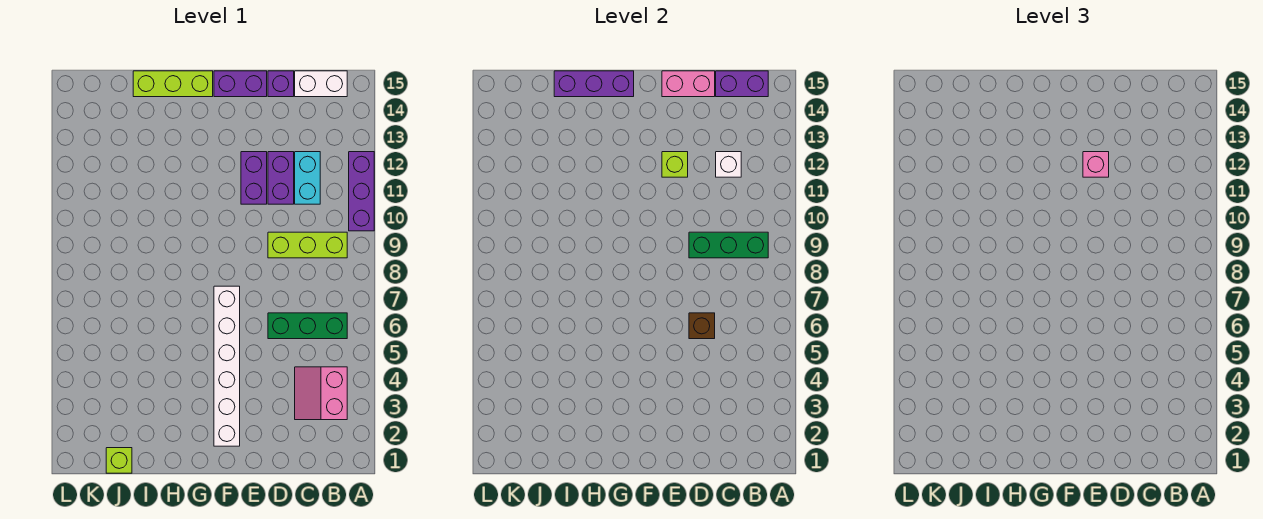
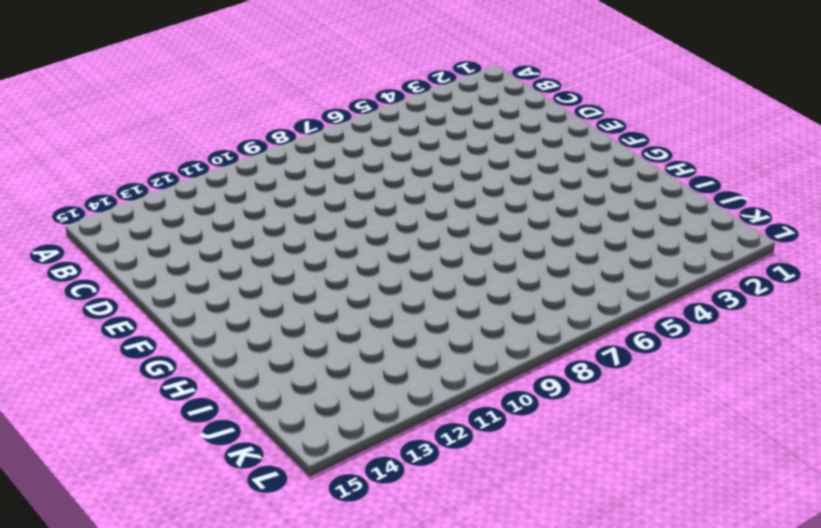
none -> purple brick A10:A12 level 1
none -> pink slope B3:C4 level 1 top B
none -> green brick B6:D6 level 1

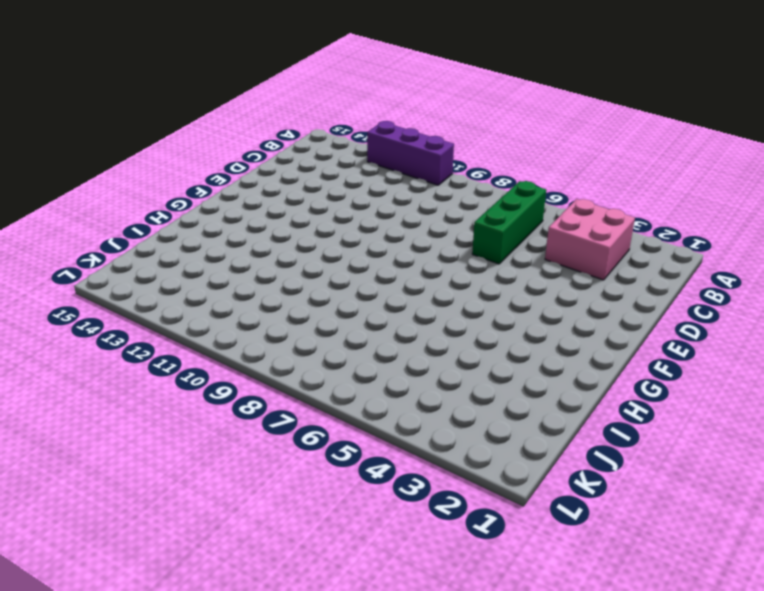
pink brick B3:C4 level 1 -> pink slope B3:C4 level 1 top B
none -> lime brick B9:D9 level 1
none -> white brick B15:C15 level 1
none -> cyan brick C11:C12 level 1

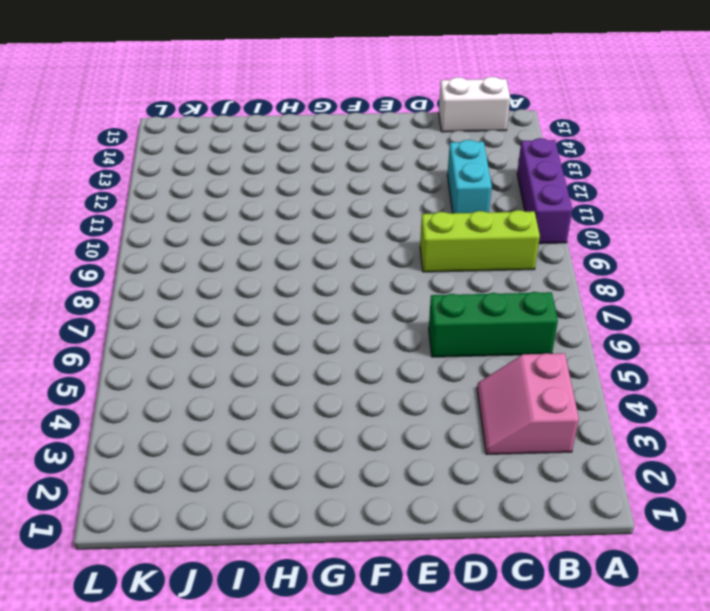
none -> purple brick D11:D12 level 1
none -> purple brick D15 level 1
none -> purple brick E11:E12 level 1

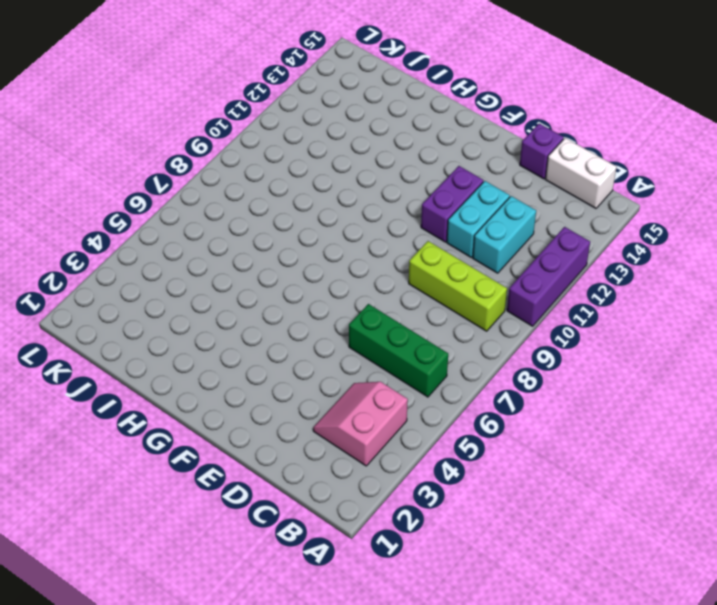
cyan brick D11:D12 level 1 -> purple brick D11:D12 level 1
none -> purple brick E15:F15 level 1
none -> white brick F2:F7 level 1
none -> lime brick G15:I15 level 1

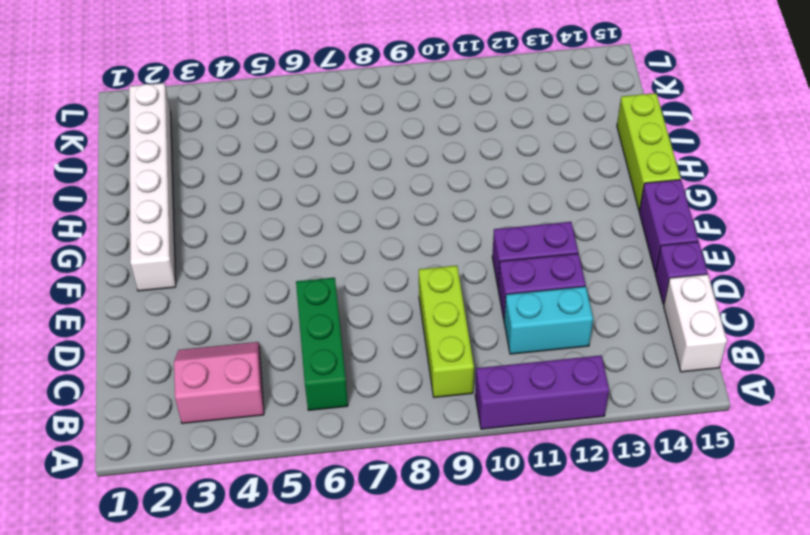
white brick F2:K2 level 1 -> white brick F2:F7 level 1
none -> lime brick J1 level 1
none -> green brick B9:D9 level 2
none -> purple brick B15:C15 level 2

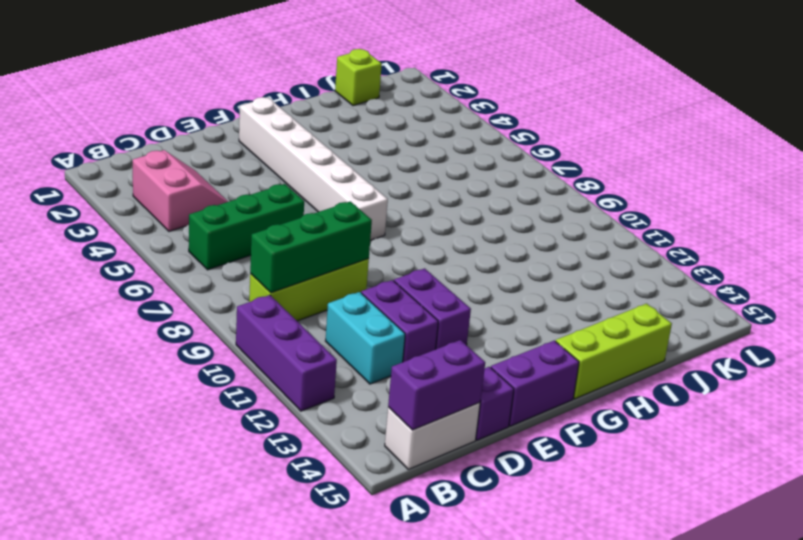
none -> white brick C12 level 2
none -> brown brick D6 level 2
none -> pink brick D15:E15 level 2

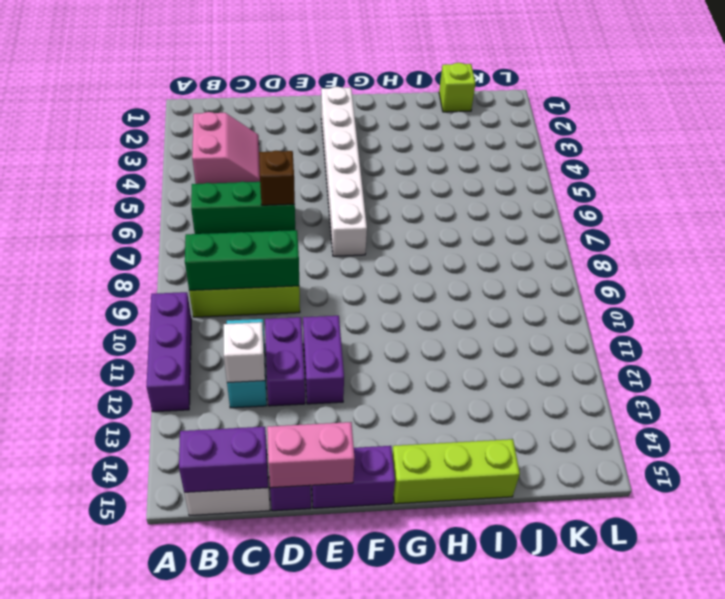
none -> lime brick E12 level 2
none -> purple brick G15:I15 level 2
none -> pink brick E12 level 3

